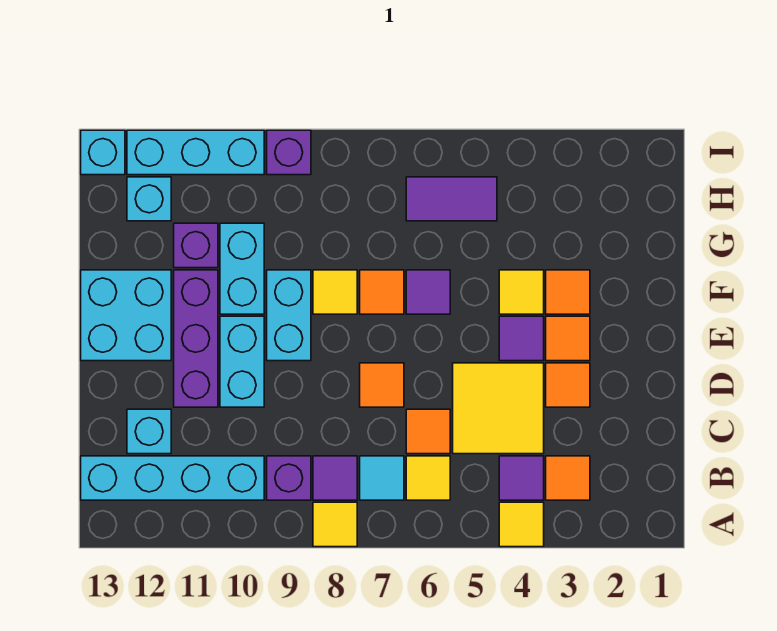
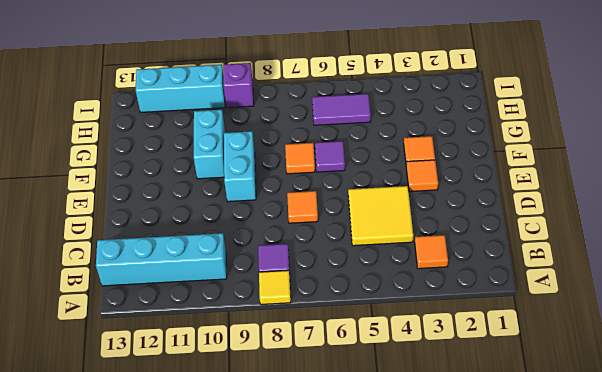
none -> yellow tile A4 level 1
none -> purple tile B4 level 1
none -> yellow tile B6 level 1
none -> cyan tile B7 level 1

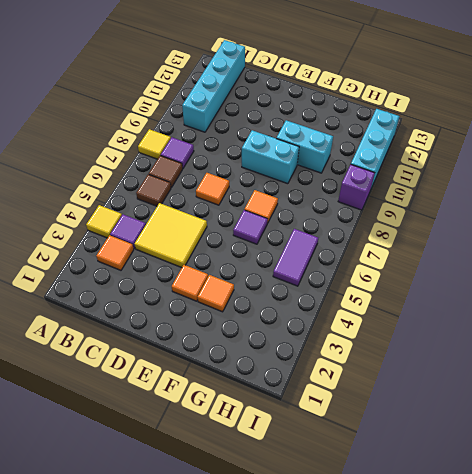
brown tile B6 level 1 -> yellow tile B6 level 1
brown tile B7 level 1 -> cyan tile B7 level 1
none -> purple brick B9 level 1
none -> orange tile C6 level 1
none -> cyan brick C12 level 1
none -> orange tile D3 level 1

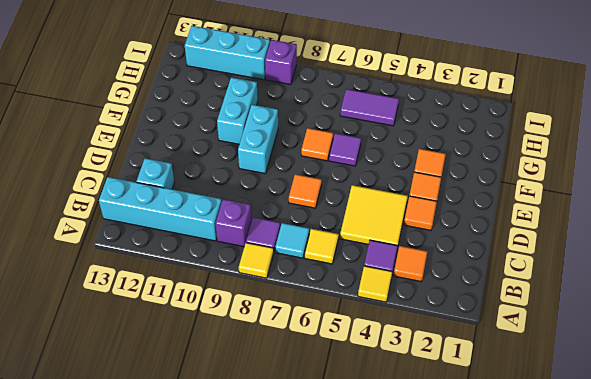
none -> orange tile C6 level 1
none -> cyan brick D10:E10 level 1
none -> purple brick D11:F11 level 1
none -> purple tile E4 level 1

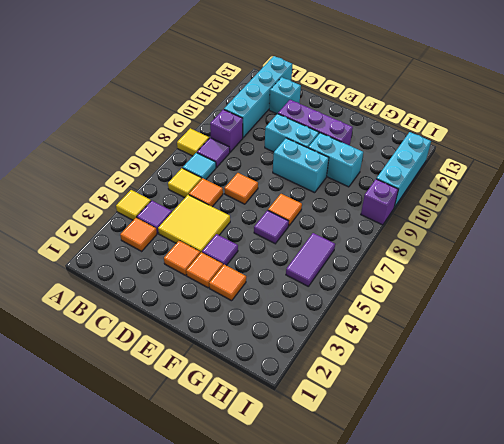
none -> cyan brick E12:F13 level 1
none -> yellow tile F4 level 1
none -> yellow tile F8 level 1
none -> purple brick G11 level 1

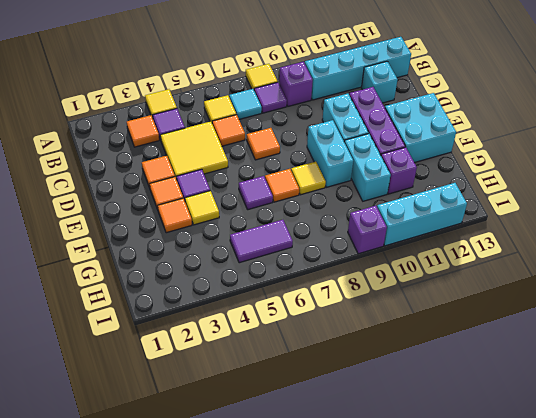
none -> cyan brick H12 level 1
none -> cyan brick I13 level 1

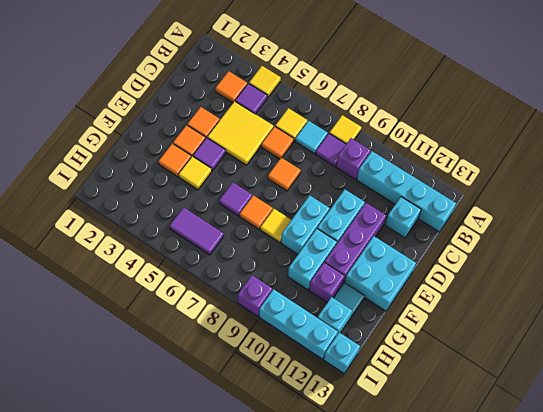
cyan tile G12 level 1 -> none

